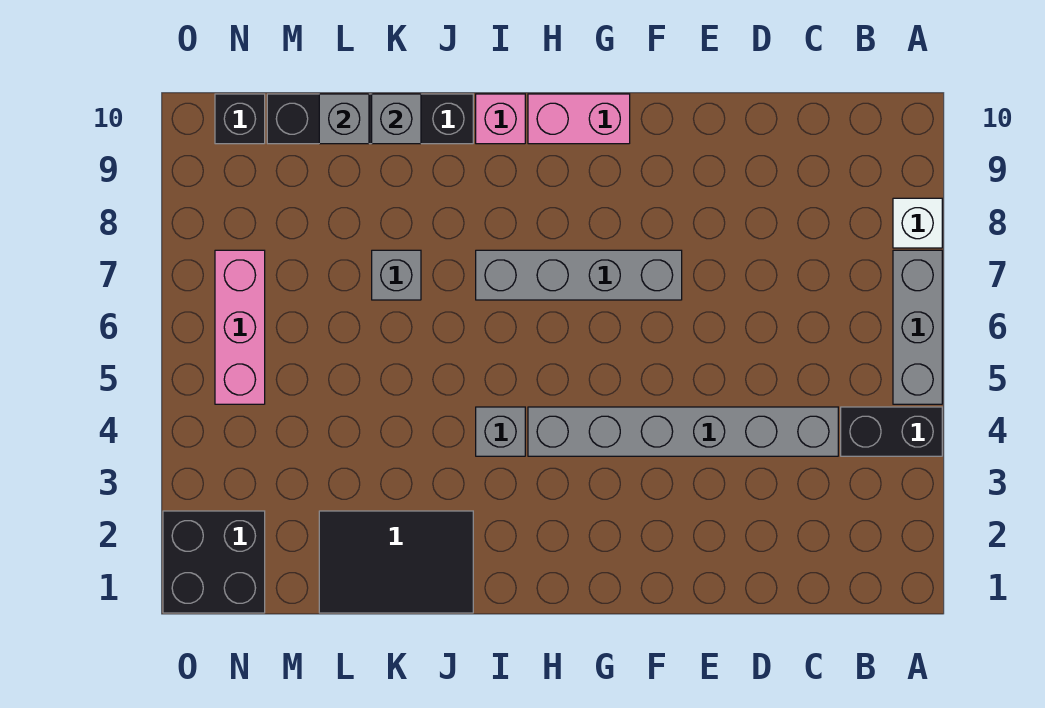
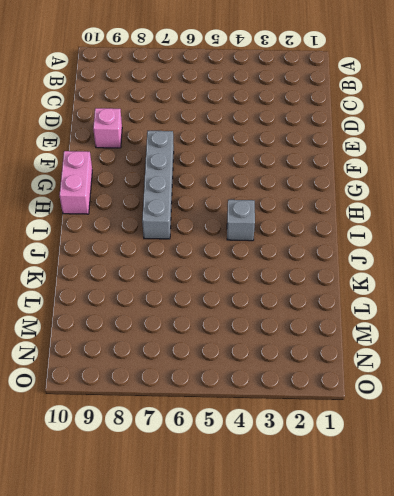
pink brick E9 level 1 -> pink brick I10 level 1
none -> black brick A4:B4 level 1
none -> grey brick A5:A7 level 1
none -> white brick A8 level 1

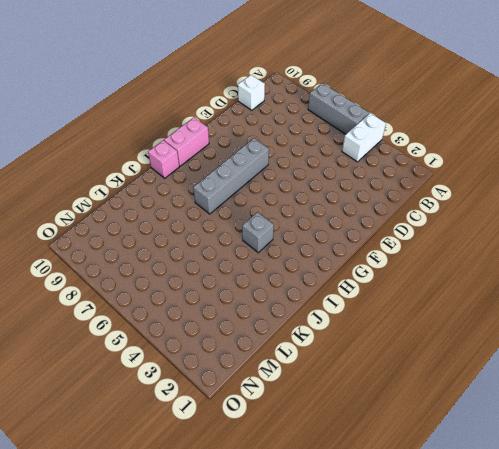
white brick A4:B4 level 1 -> black brick A4:B4 level 1
white brick C10 level 1 -> white brick A8 level 1
none -> grey brick C4:H4 level 1
none -> black tile J1:L2 level 1
none -> black brick J10:M10 level 1

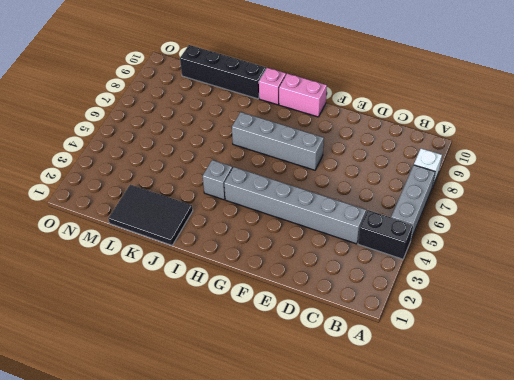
none -> grey brick K7 level 1
none -> black brick N1:O2 level 1
none -> pink brick N5:N7 level 1

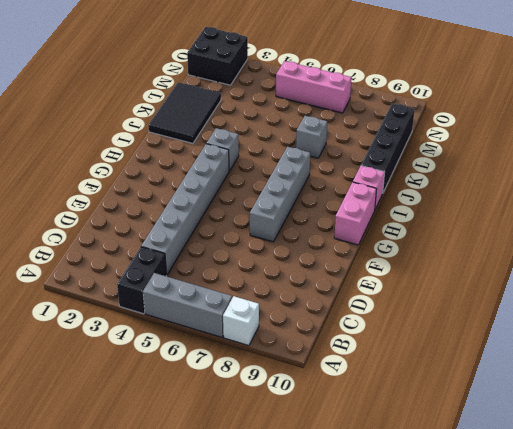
none -> black brick N10 level 1
none -> grey brick K10 level 2
none -> grey brick L10 level 2

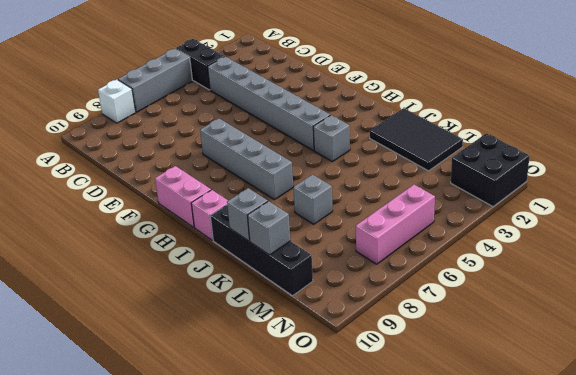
none -> black brick N10 level 1

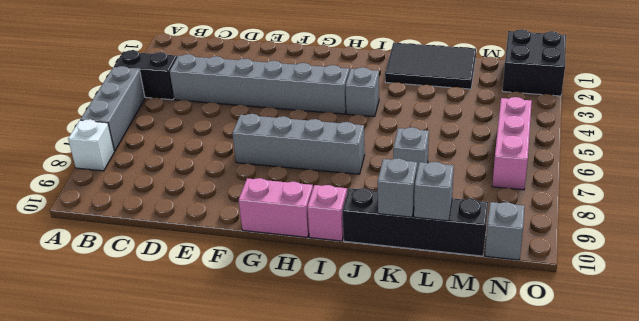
grey brick N10 level 1 -> black brick N10 level 1

